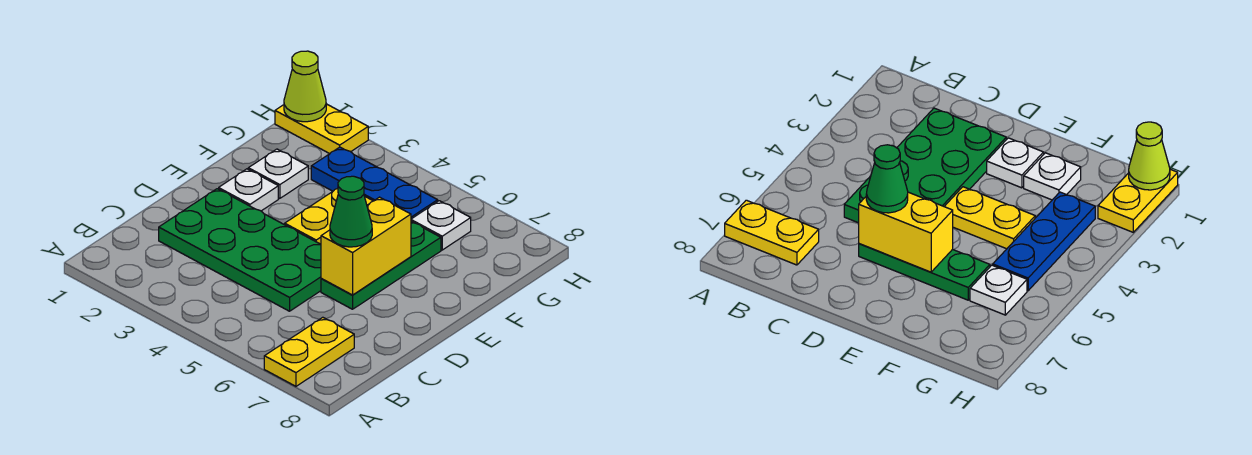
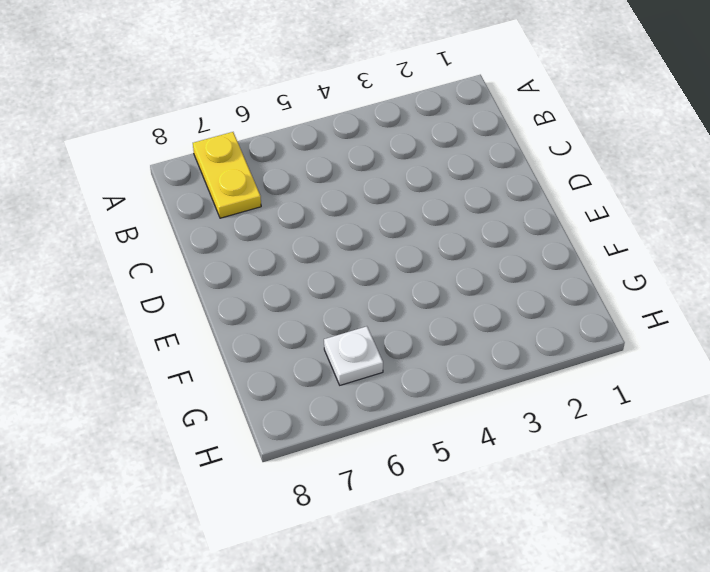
none -> green plate C2:D5 level 1
none -> green plate D6:F6 level 1
none -> white plate E2 level 1

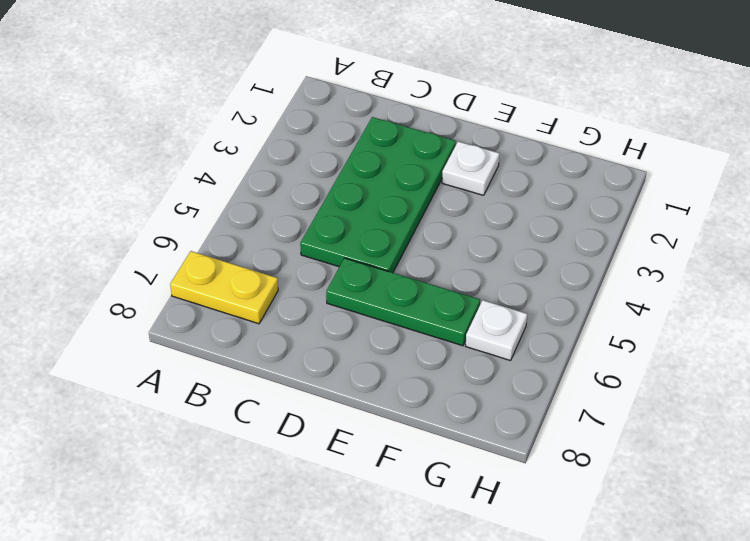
none -> yellow plate E4:F4 level 1
none -> white plate F2 level 1
none -> blue plate G3:G5 level 1

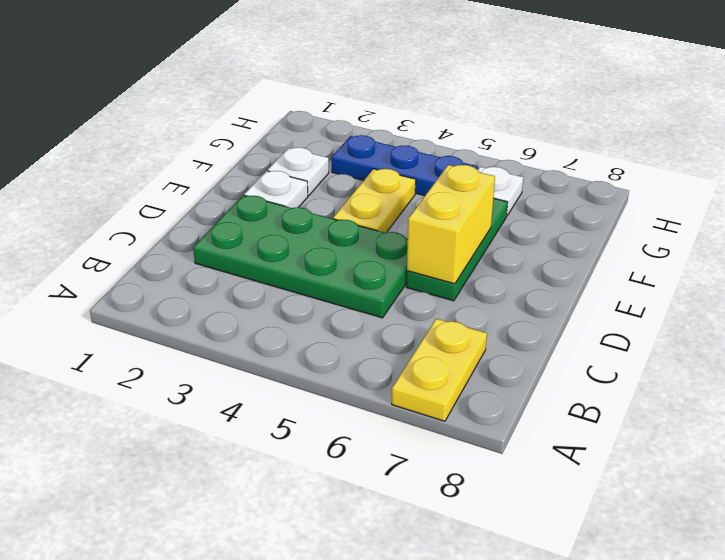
none -> yellow plate H1:H2 level 1
none -> lime cone H1 level 2
none -> green cone D6 level 3

